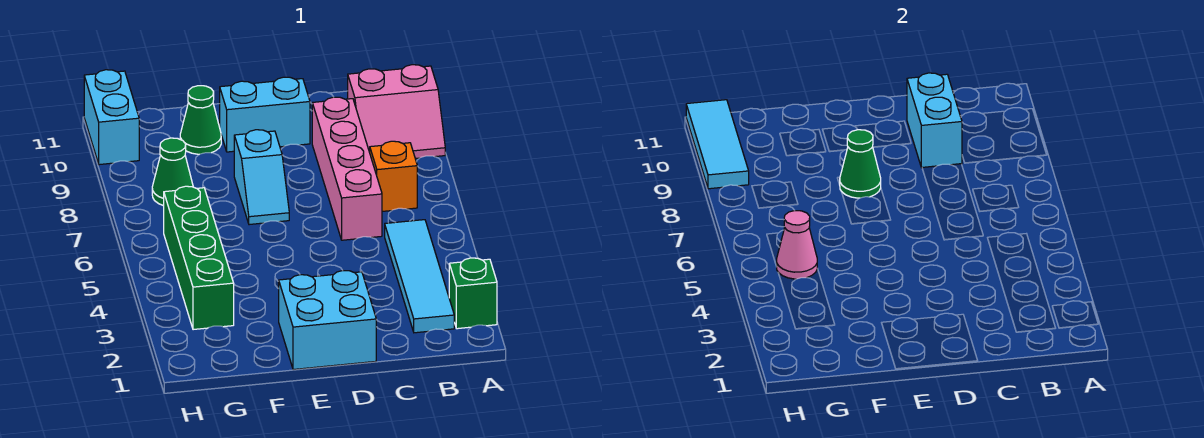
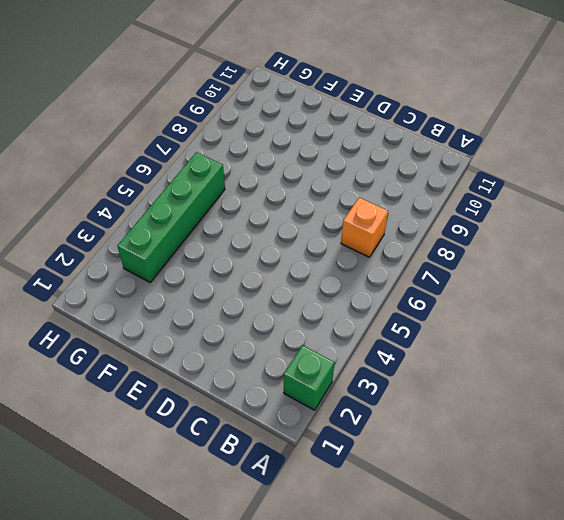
none -> pink slope A9:B10 level 1 top 10
none -> cyan tile B2:B5 level 1
none -> pink brick C6:C9 level 1

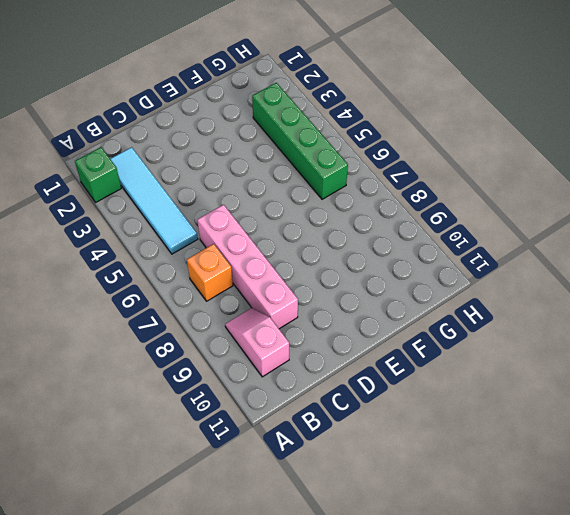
pink slope B9:B10 level 1 top 10 -> pink slope A9:B10 level 1 top 10
none -> cyan brick D1:E2 level 1
none -> cyan brick D10:E10 level 1
none -> cyan slope E7:E8 level 1 top 8

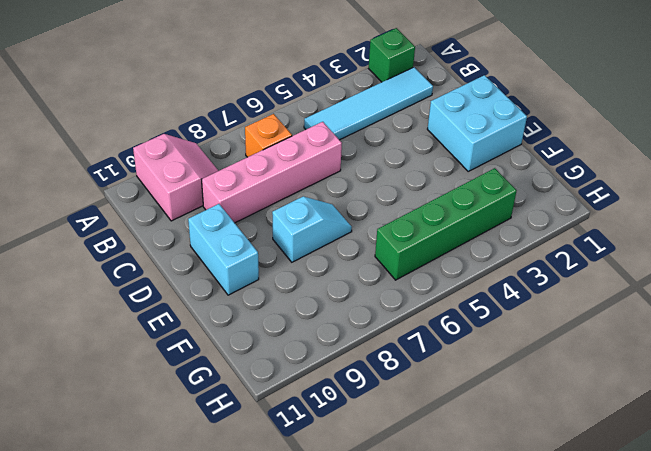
none -> green cone F10 level 1
none -> green cone G8 level 1
none -> cyan brick H10:H11 level 1

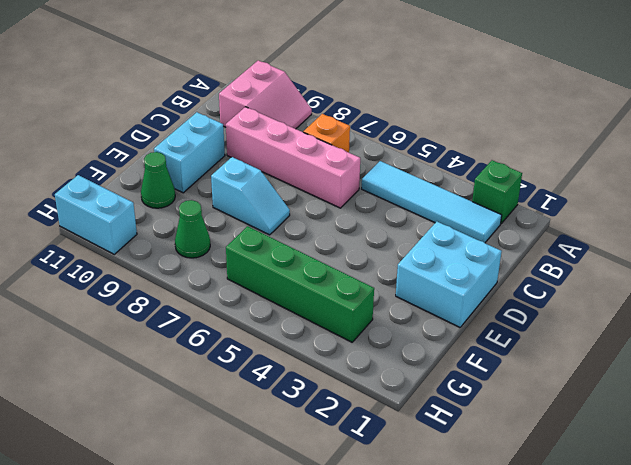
none -> cyan brick C9:C10 level 2
none -> green cone E8 level 2
none -> pink cone G5 level 2

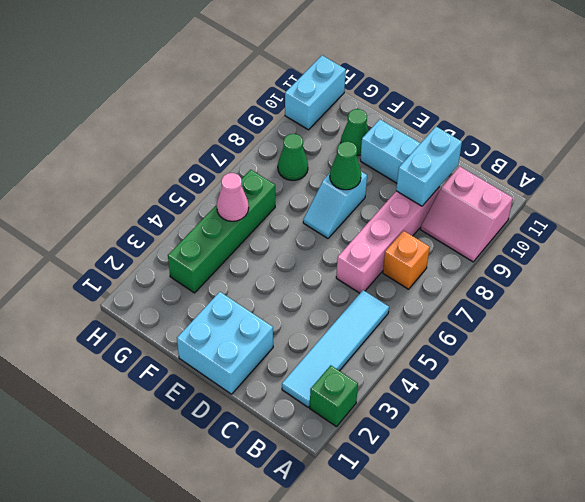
none -> cyan tile H9:H11 level 2

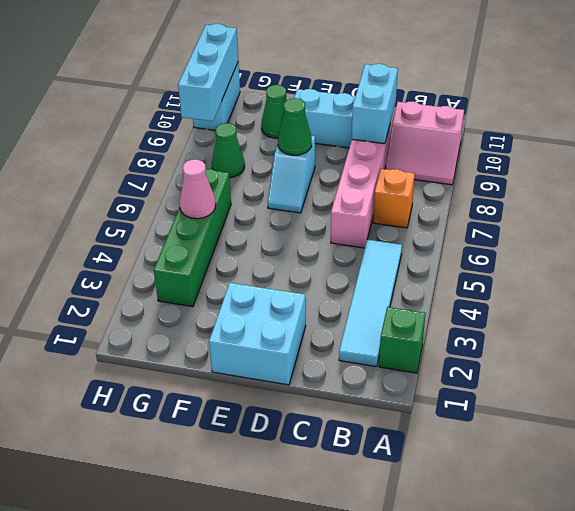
cyan brick H9:H11 level 2 -> cyan tile H9:H11 level 2

